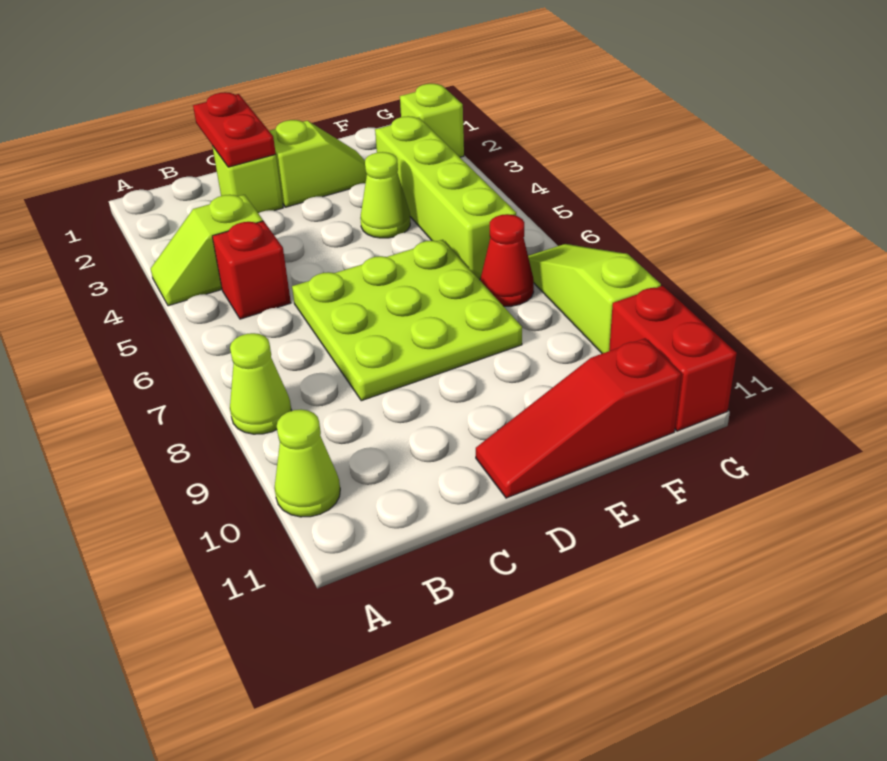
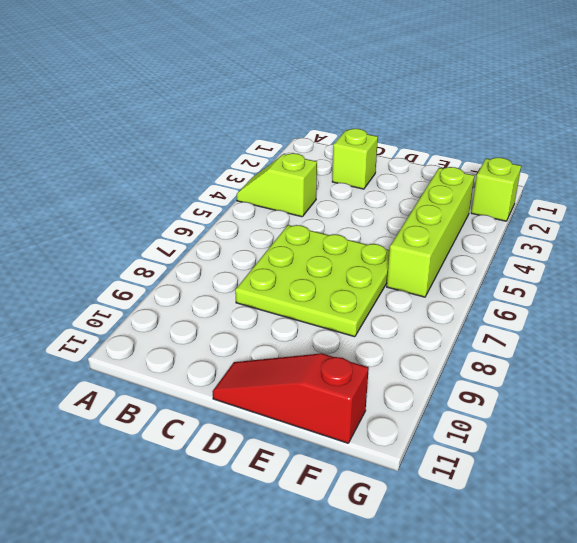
none -> lime cone A8 level 1
none -> lime cone A10 level 1
none -> red brick B5 level 1

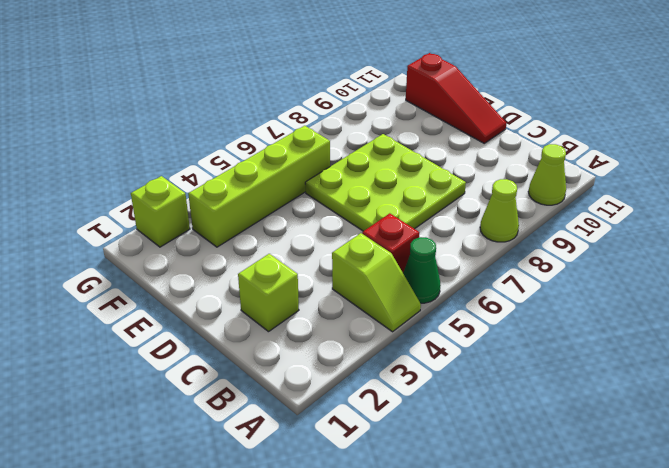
green cone A5 level 1 -> none
none -> lime slope D2:E2 level 1 top D
none -> lime cone E4 level 1
none -> red cone F7 level 1

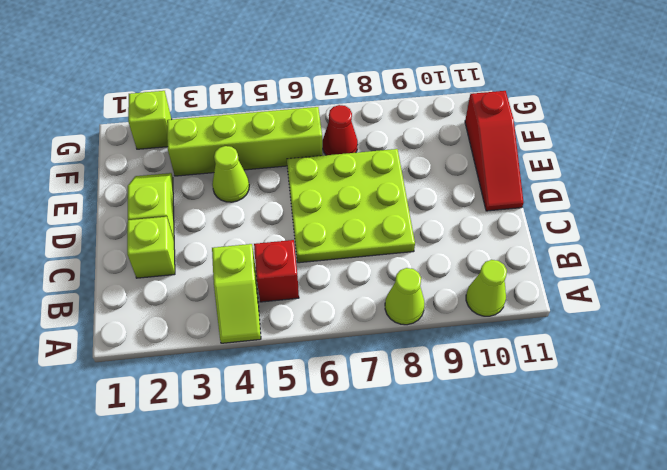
none -> lime slope G7:G9 level 1 top 9
none -> red brick G10:G11 level 1
none -> red plate C1:C2 level 2

